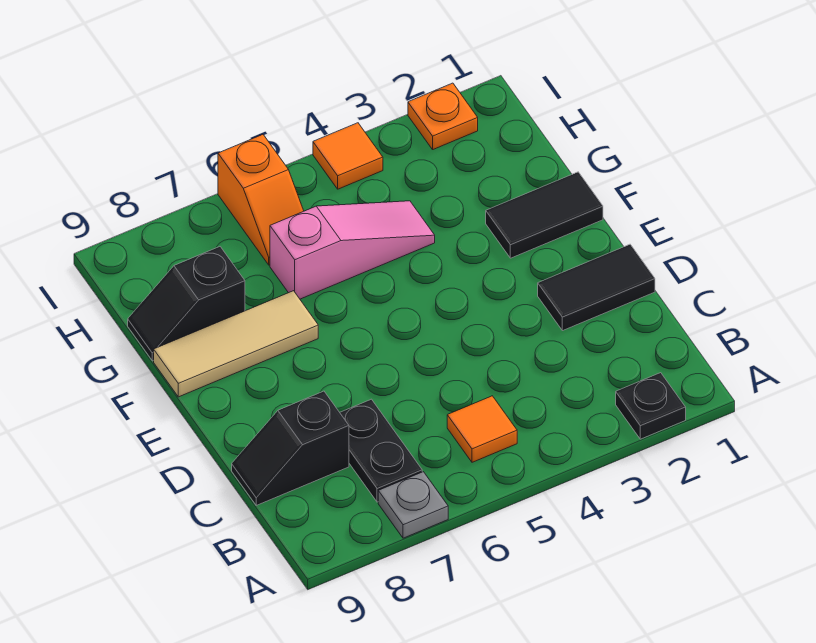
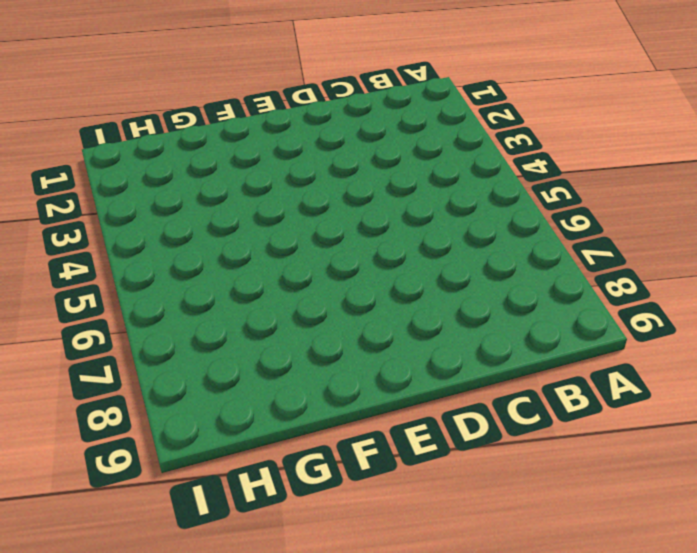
none -> black plate A2 level 1
none -> grey plate A7 level 1
none -> orange tile B5 level 1

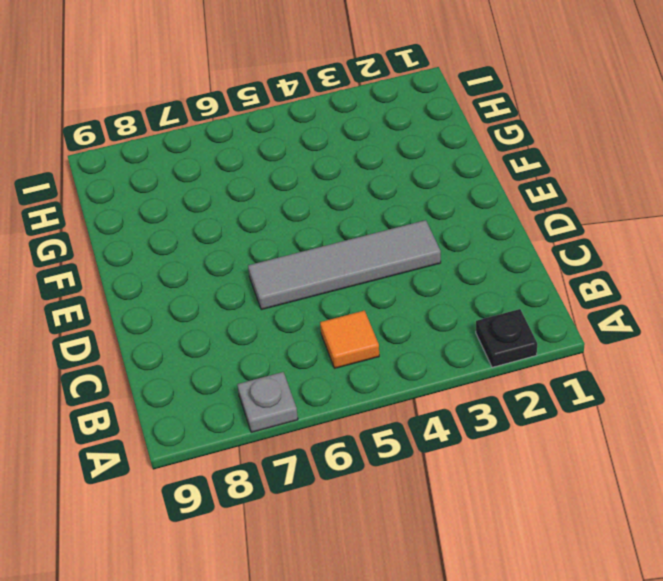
grey tile D3:D6 level 1 -> none
none -> black plate B7:C7 level 1
none -> black slope C8:C9 level 1 top 8
none -> black tile D1:D2 level 1

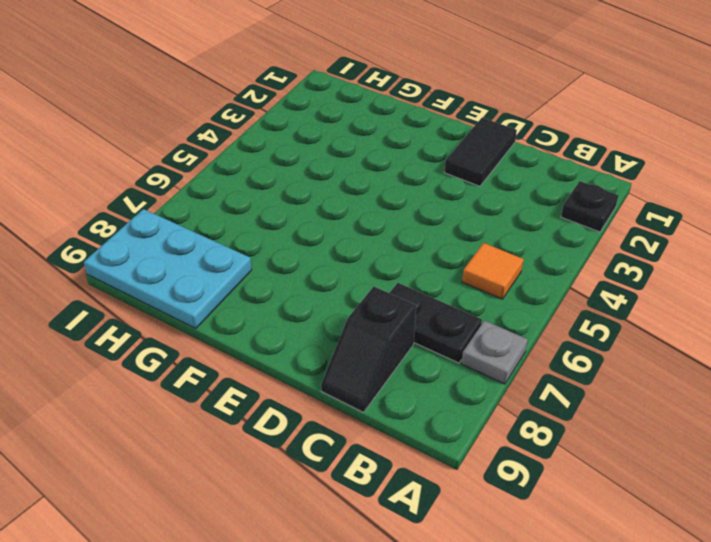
cyan plate G8:I9 level 1 -> black slope G8:G9 level 1 top 8
none -> black tile F1:F2 level 1
none -> tan tile F7:F9 level 1
none -> pink slope G4:G6 level 1 top 6

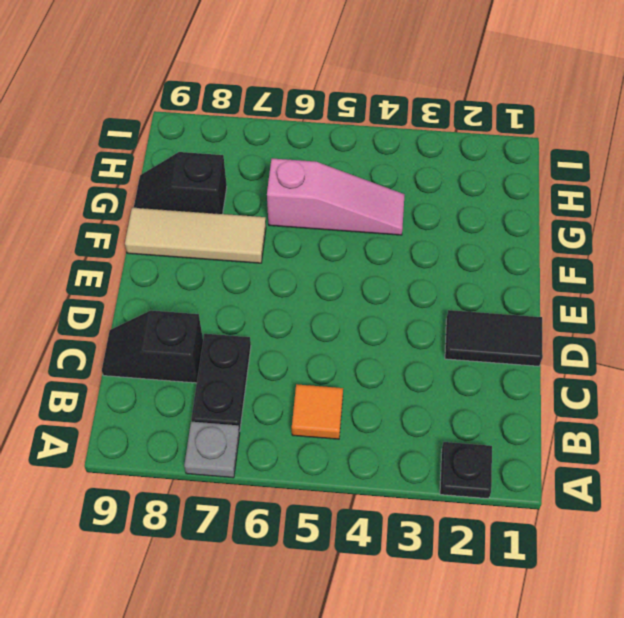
none -> black tile F1:F2 level 1
none -> orange slope H6:I6 level 1 top I
none -> orange plate I2 level 1

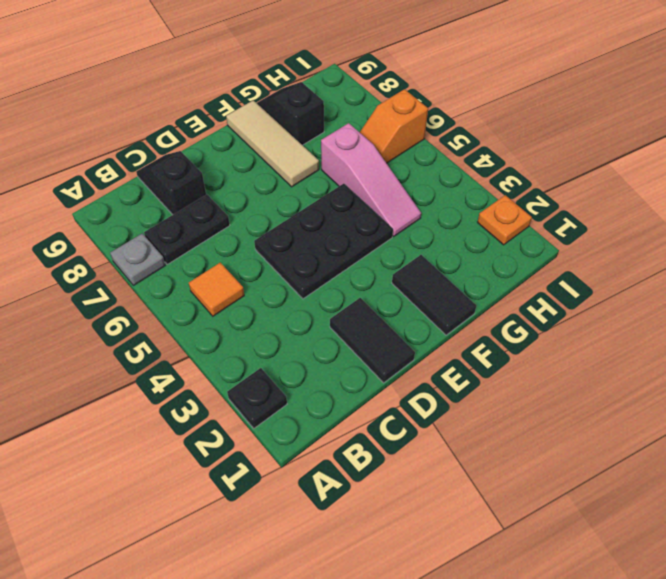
black plate D4:F5 level 1 -> none
none -> orange tile I4 level 1

